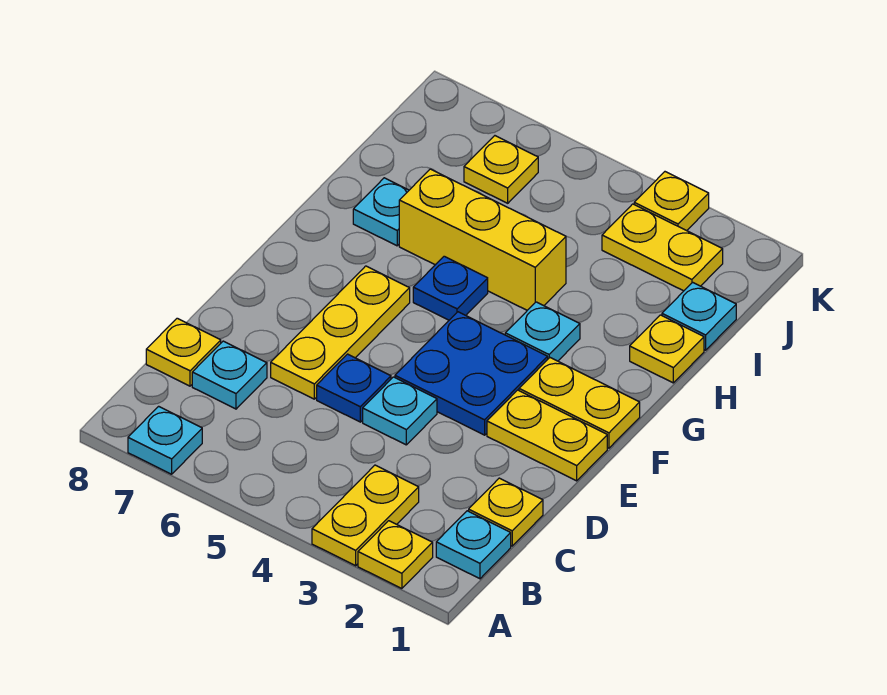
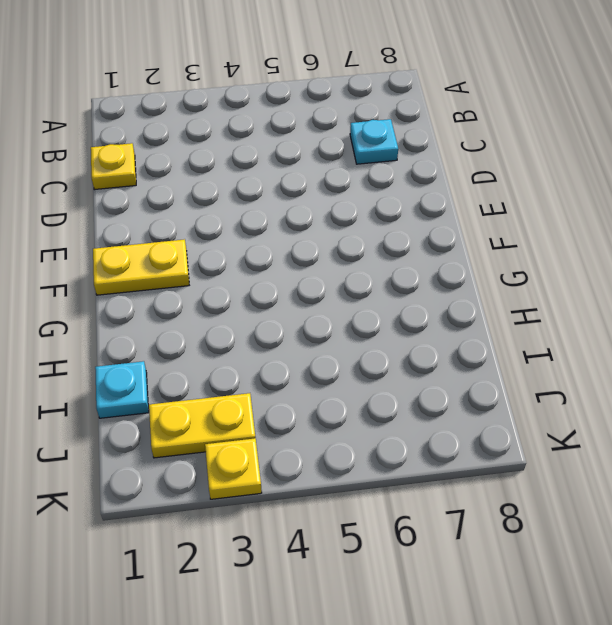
none -> yellow plate A2 level 1
none -> yellow plate A3:B3 level 1
none -> cyan plate A7 level 1

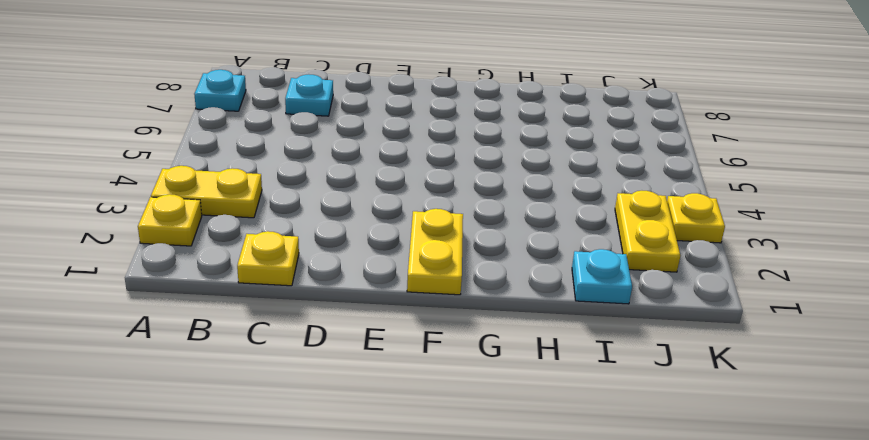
none -> cyan plate B1 level 1
none -> yellow plate C8 level 1
none -> cyan plate D4 level 1

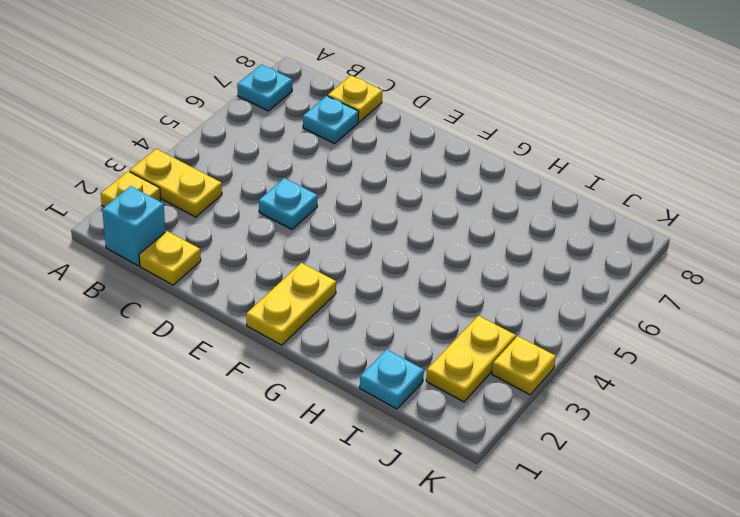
cyan brick B1 level 1 -> cyan plate B1 level 1
none -> blue plate D5 level 1
none -> yellow plate D6:F6 level 1
none -> yellow plate E1:E2 level 1

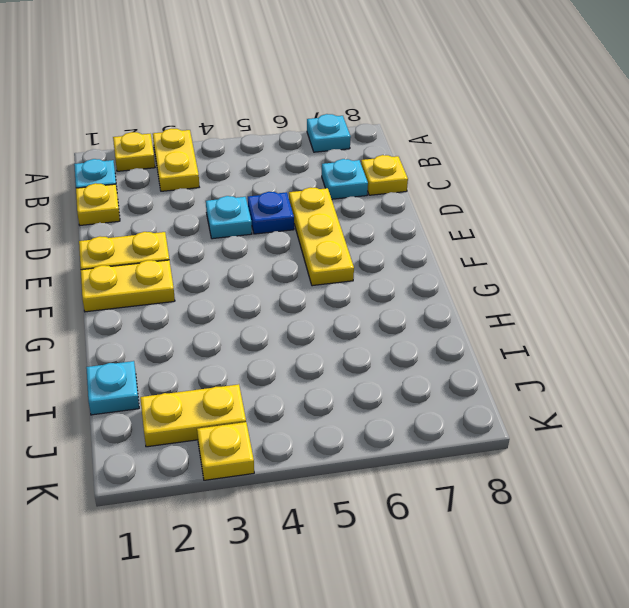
none -> blue plate E3:F4 level 1
none -> cyan plate G3 level 1
none -> blue plate G5 level 1

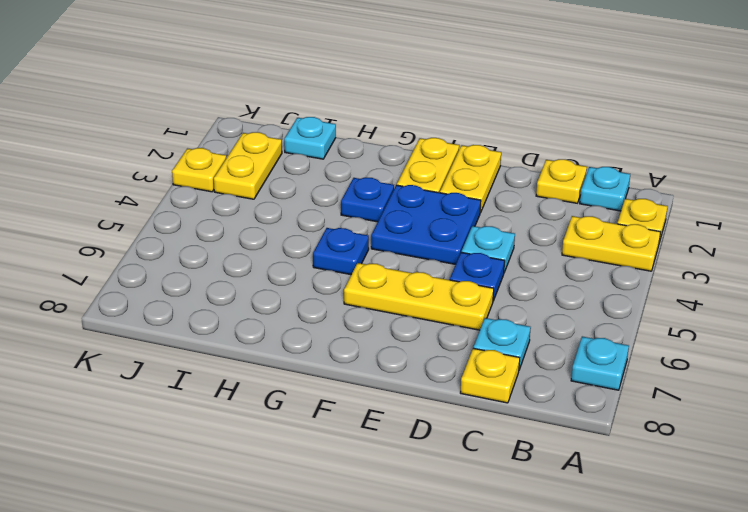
blue plate G3 level 1 -> cyan plate G3 level 1
none -> yellow plate H1 level 1
none -> yellow brick H4:H6 level 1
none -> cyan plate H7 level 1

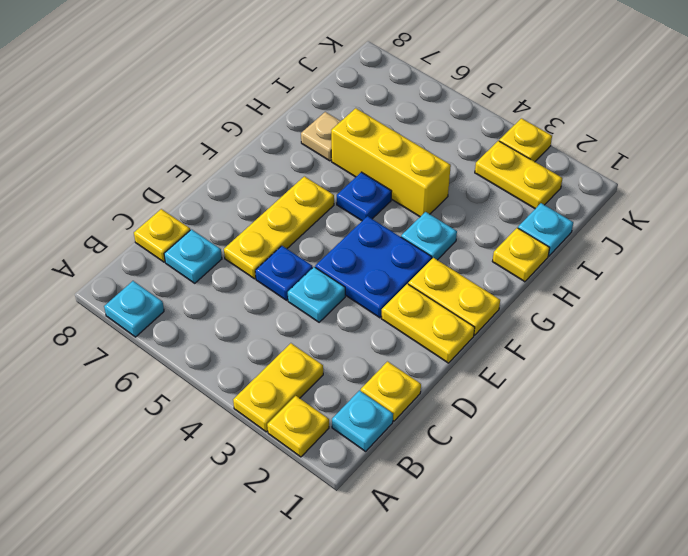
tan plate H7 level 1 -> cyan plate H7 level 1
none -> yellow plate J6 level 1

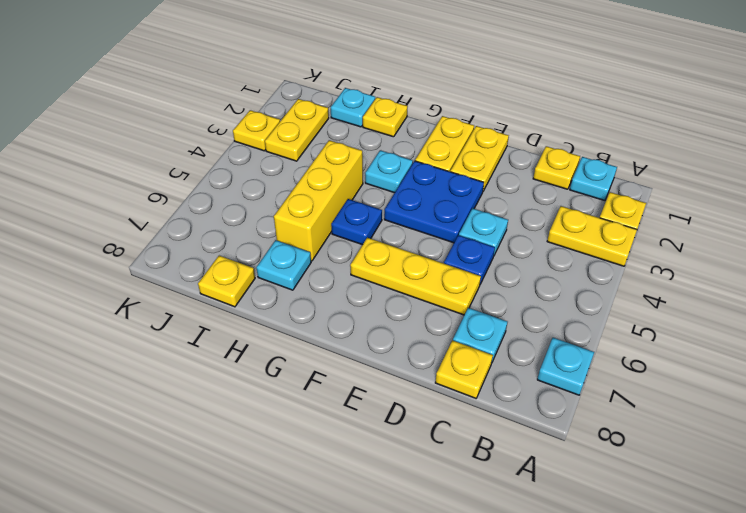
yellow plate I8 level 1 -> yellow plate J6 level 1

